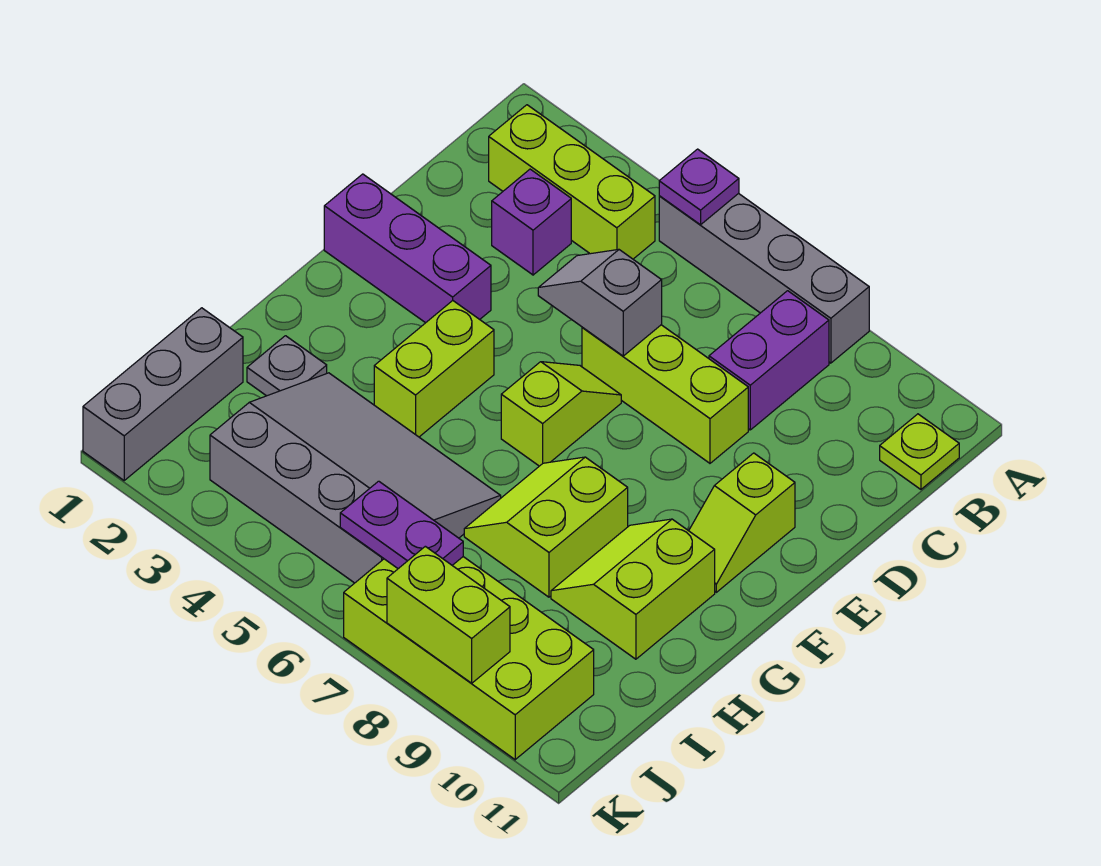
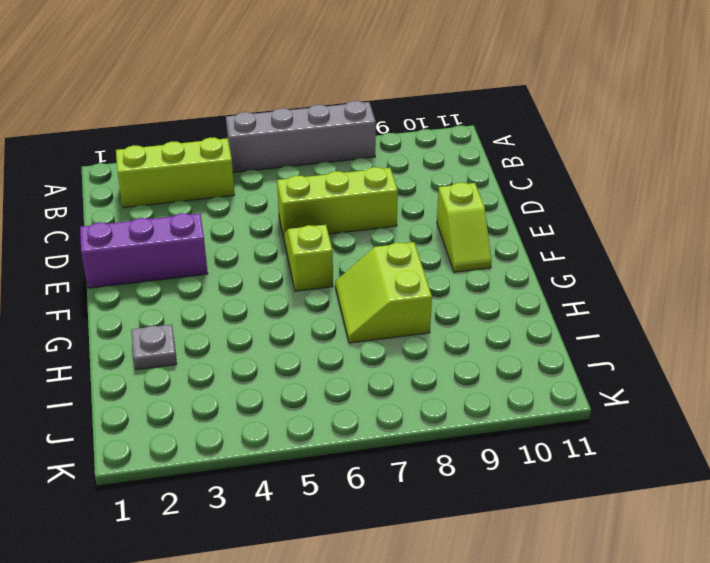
none -> purple brick B8:C8 level 1
none -> lime plate B11 level 1
none -> purple brick C3 level 1

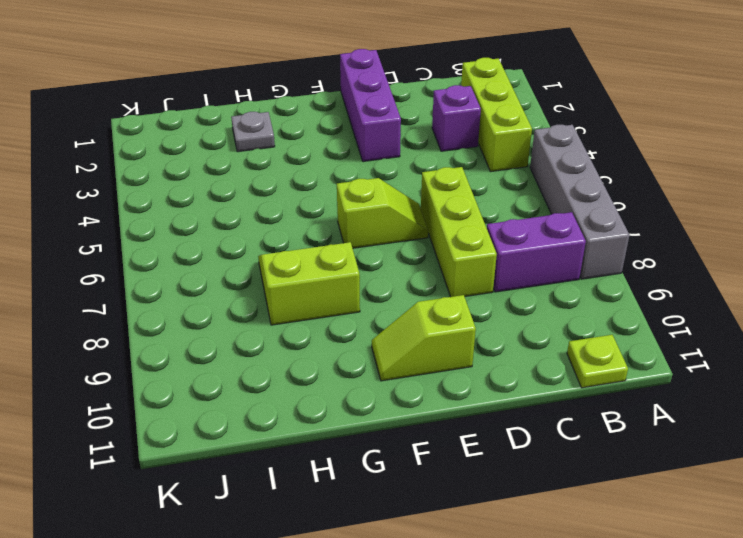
none -> lime brick F4:G4 level 1
none -> lime slope G9:H10 level 1 top 10
none -> grey slope H3:J6 level 1 top J

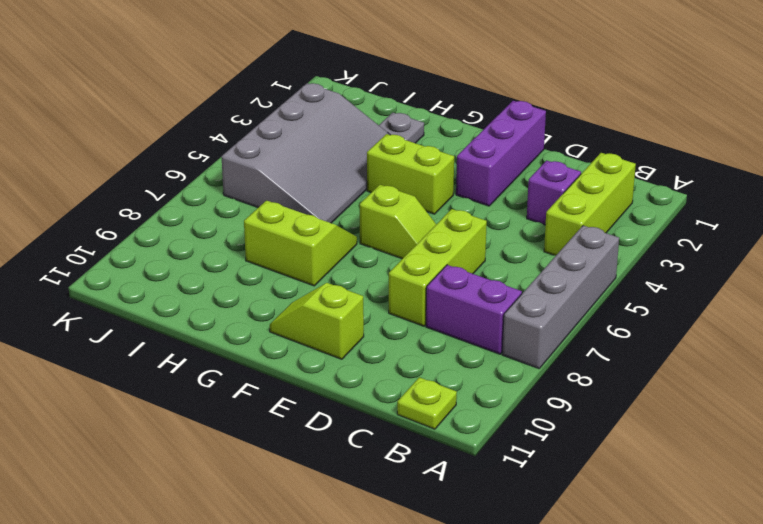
none -> lime slope G9:H10 level 1 top 10
none -> grey brick I1:K1 level 1
none -> lime brick J7:K10 level 1

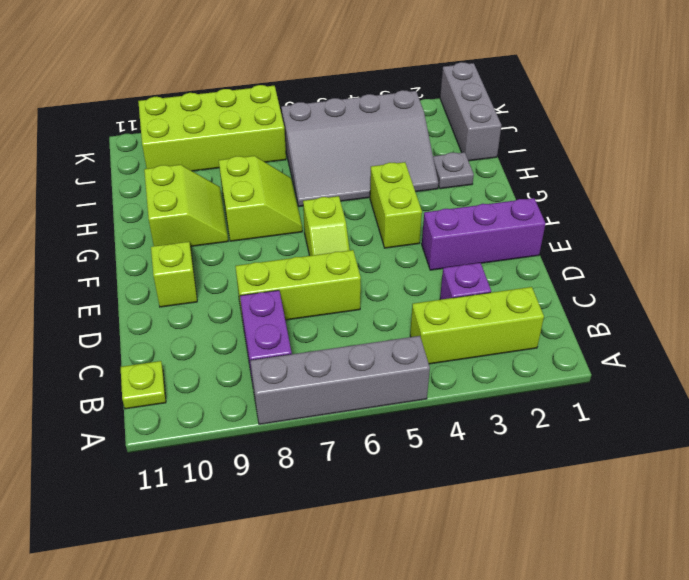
none -> purple plate A5 level 2
none -> grey slope D5:D6 level 2 top 6
none -> purple plate J6:J7 level 2

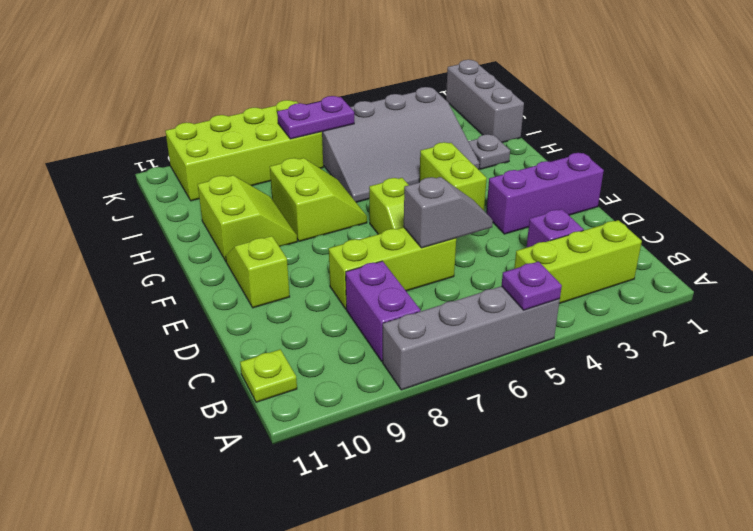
none -> lime brick K8:K9 level 2

